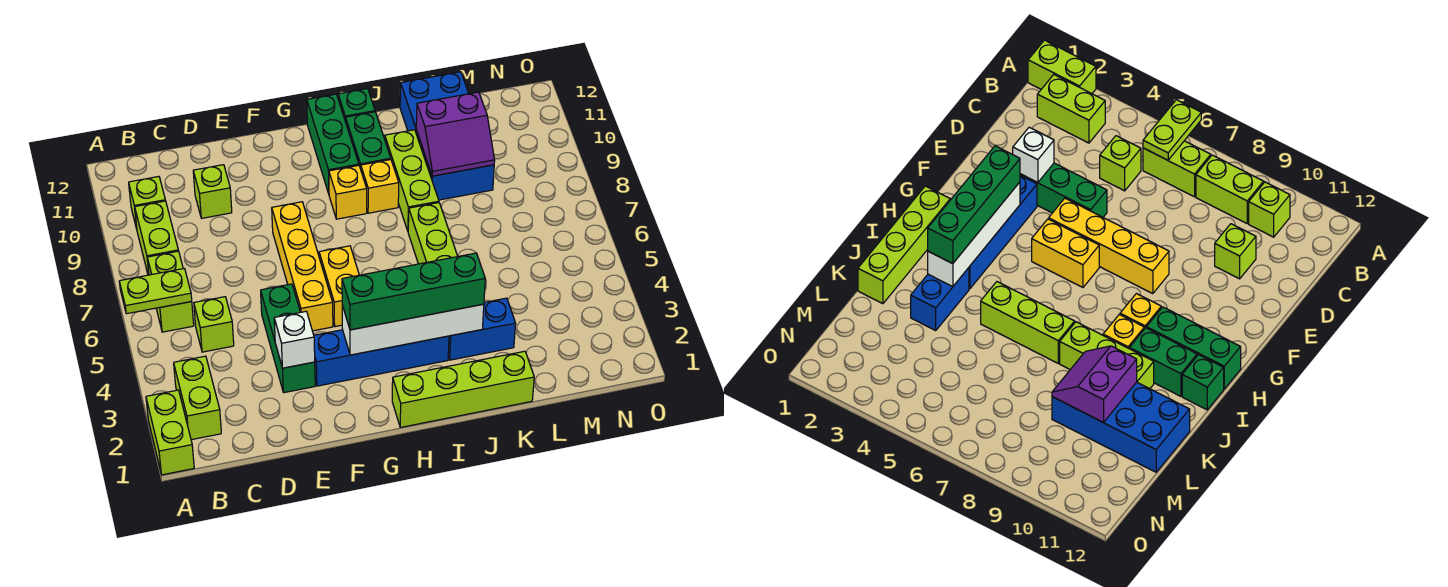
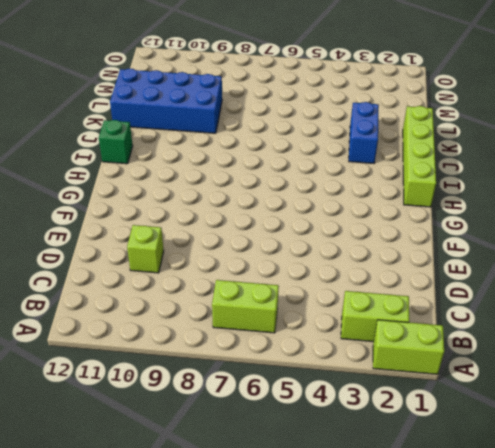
none -> lime brick B8:B9 level 1
none -> lime brick B10 level 1
none -> lime brick C5 level 1

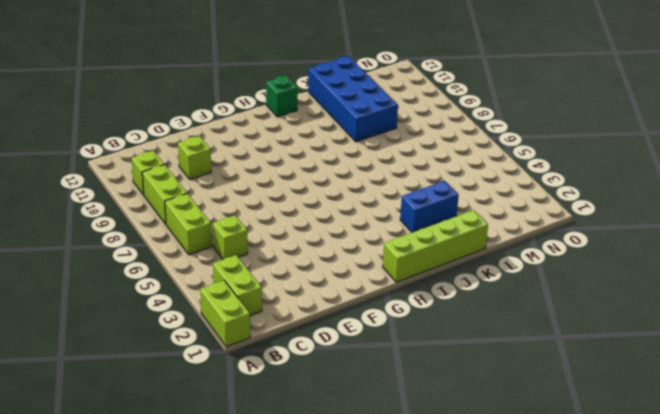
none -> green brick E3:E5 level 1
none -> blue brick F3:I3 level 1
none -> yellow brick F5:F8 level 1

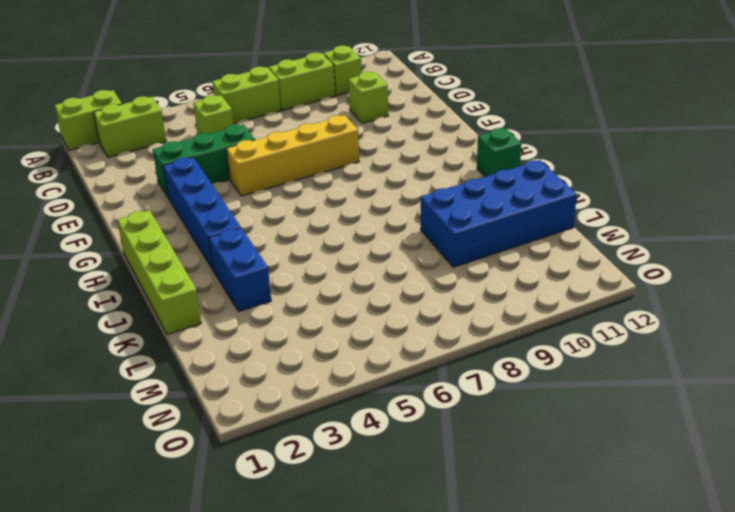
none -> yellow brick G5:G6 level 1
none -> yellow brick H9 level 1
none -> green brick H10:H12 level 1

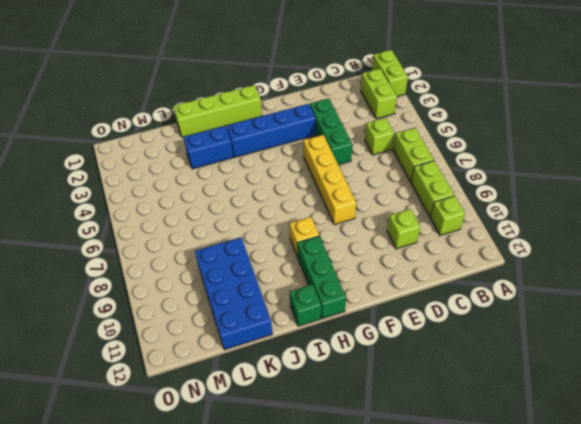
none -> yellow brick G5:G6 level 1
none -> yellow brick I9 level 1
none -> green brick I10:I11 level 1

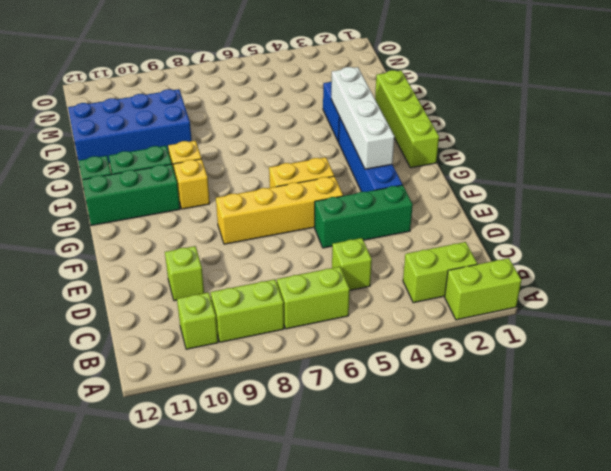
none -> lime brick J5:J7 level 1
none -> lime brick J8:J10 level 1
none -> lime plate A6:B6 level 2

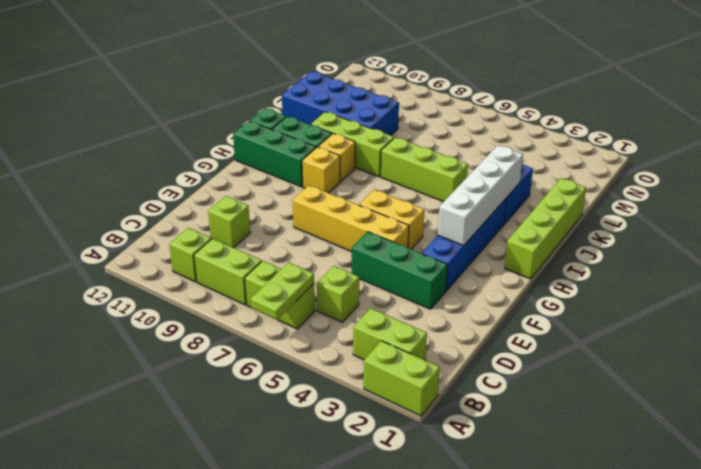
none -> white brick E3 level 2
none -> purple slope K9:L10 level 2 top 10
none -> green brick G3:J3 level 3

